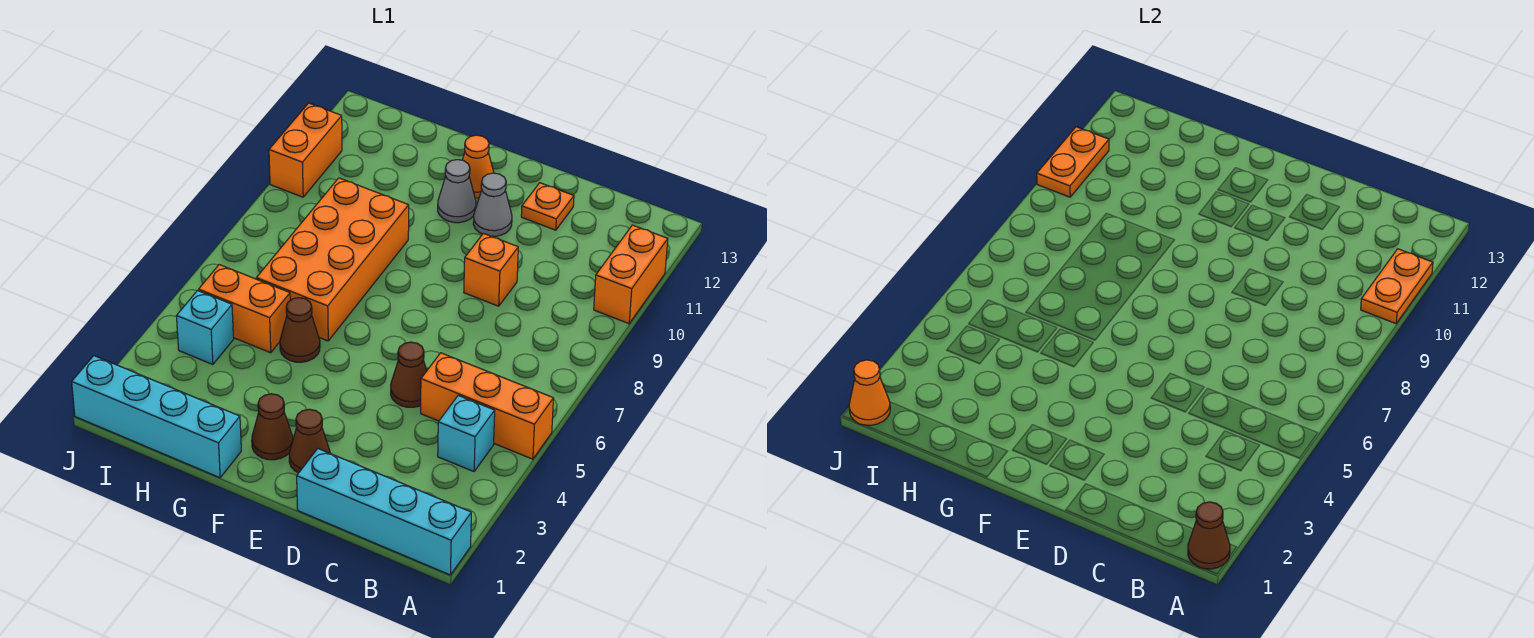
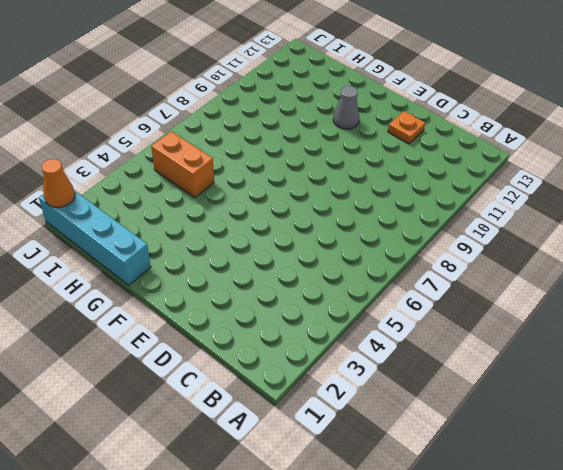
none -> cyan brick A1:D1 level 1
none -> orange brick A5:C5 level 1
none -> orange brick A10:A11 level 1

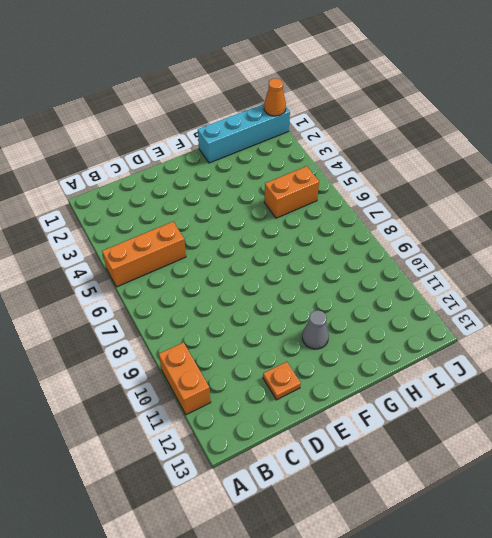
none -> cyan brick A1:D1 level 1
none -> cyan brick B4 level 1
none -> brown cone D5 level 1

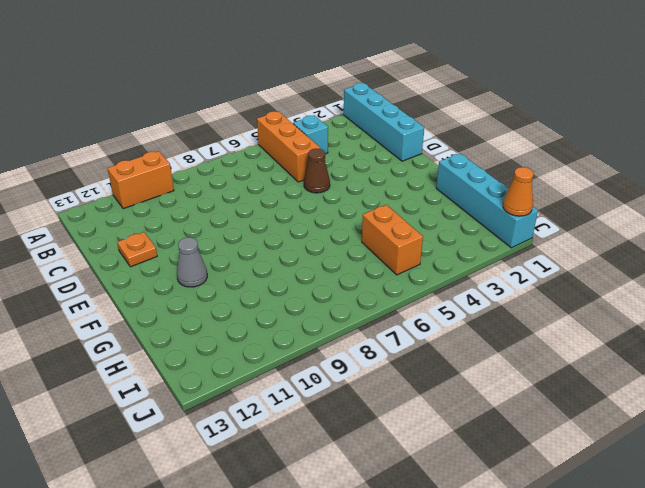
none -> orange brick D9 level 1
none -> brown cone E2 level 1
none -> grey cone E11 level 1

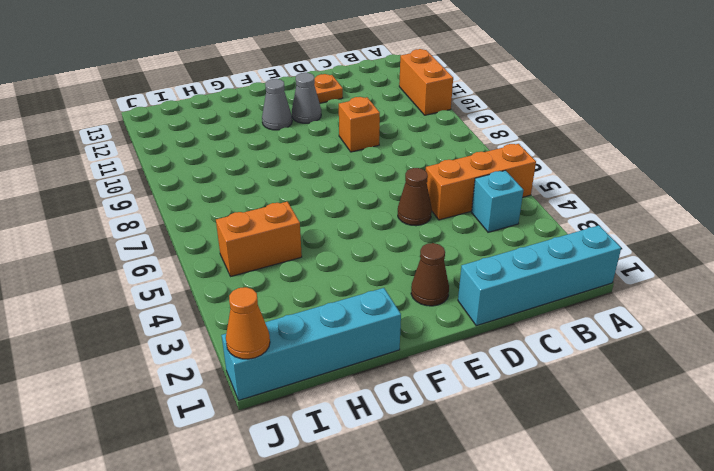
none -> brown cone F2 level 1
none -> orange cone F12 level 1
none -> brown cone G5 level 1

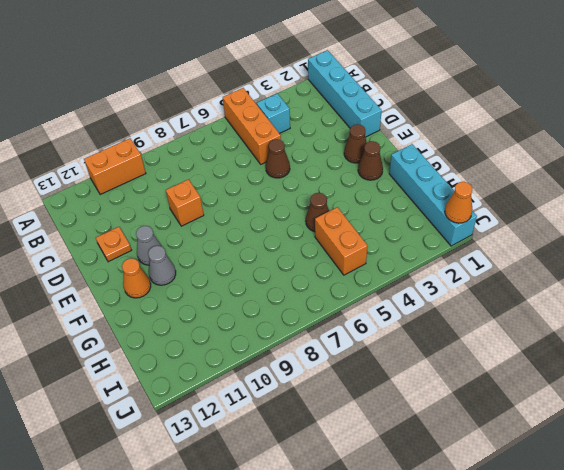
none -> orange brick G6:H9 level 1
none -> cyan brick I4 level 1
none -> orange brick J10:J11 level 1

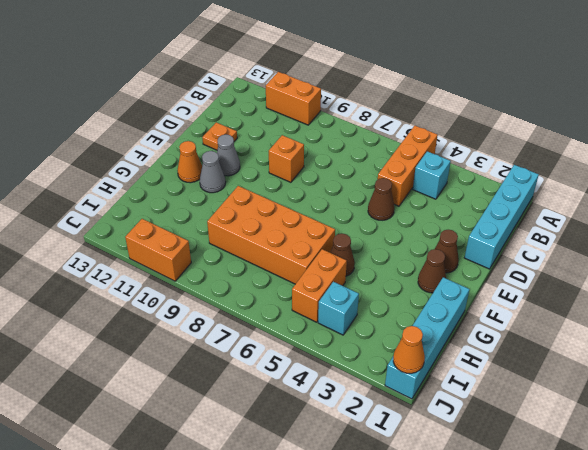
none -> brown cone A1 level 2
none -> orange plate A10:A11 level 2
none -> orange plate J10:J11 level 2

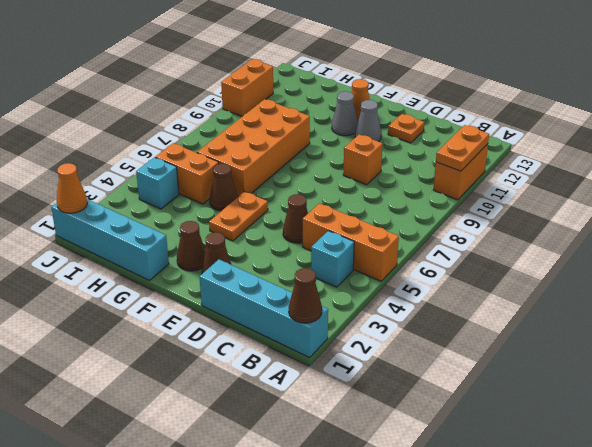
orange plate F4:F5 level 1 -> orange plate J10:J11 level 2

